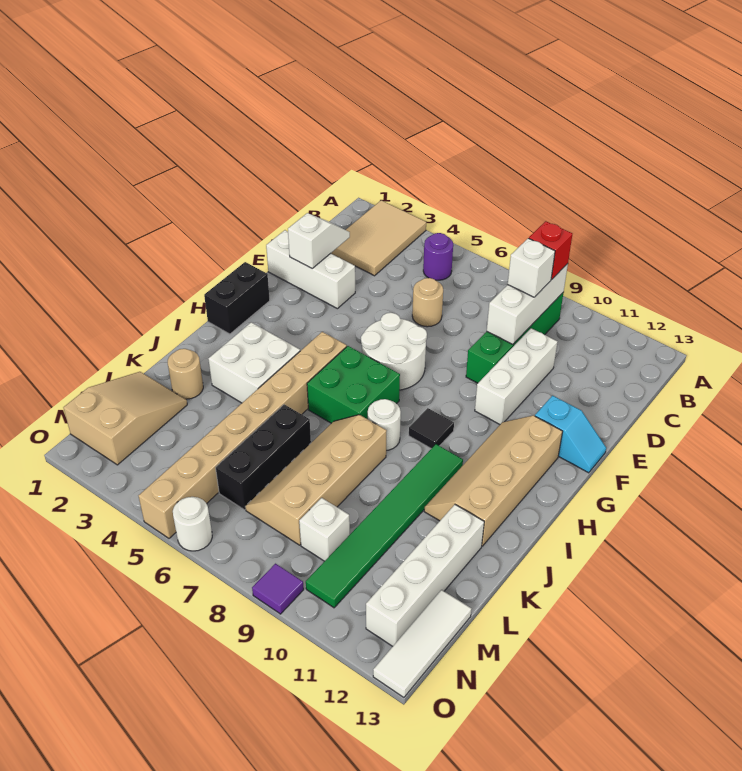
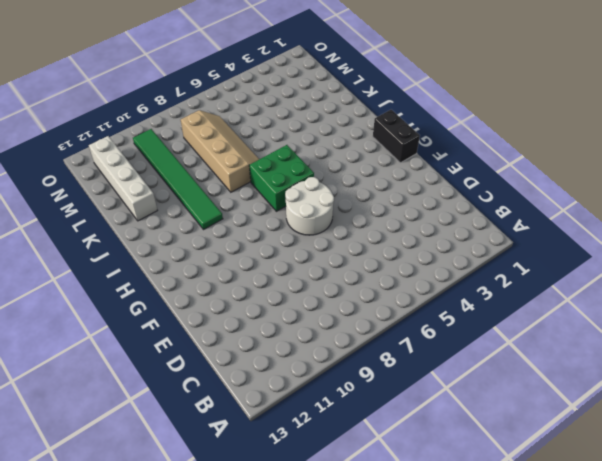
none -> tan tile A2:C3 level 1
none -> purple round brick B5 level 1
none -> green brick B9:E9 level 1

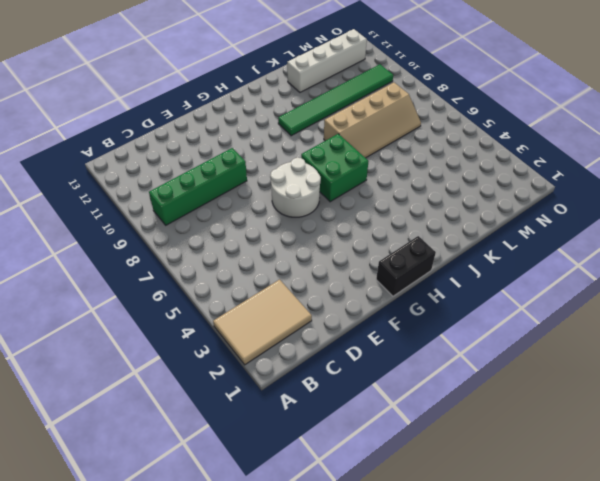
none -> purple round brick B5 level 1
none -> tan round brick D6 level 1
none -> white brick D10:F10 level 1

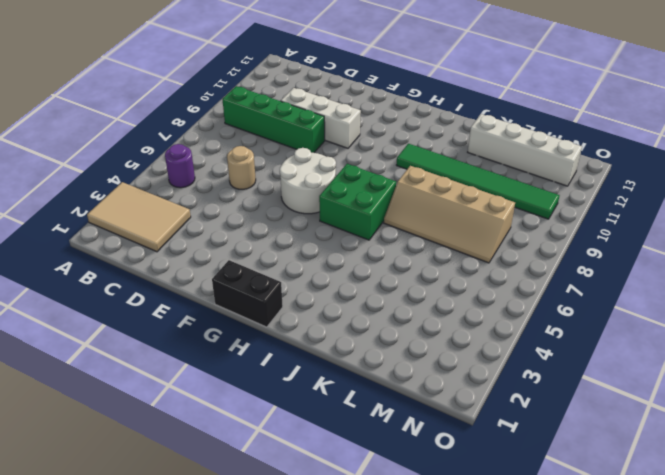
none -> white brick E1:E3 level 1
none -> cyan slope F12:F13 level 1 top 12
none -> tan slope G11:J12 level 1 top 12

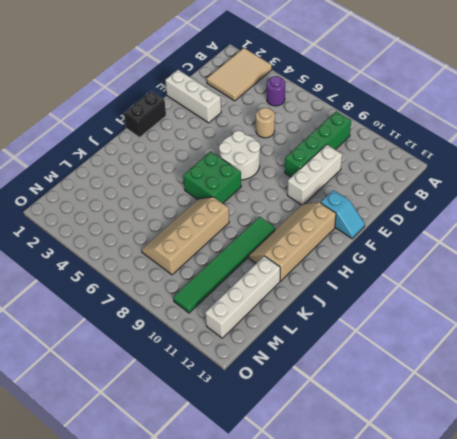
none -> tan brick H5:O5 level 1
none -> black tile H9 level 1
none -> white brick I3:J4 level 1

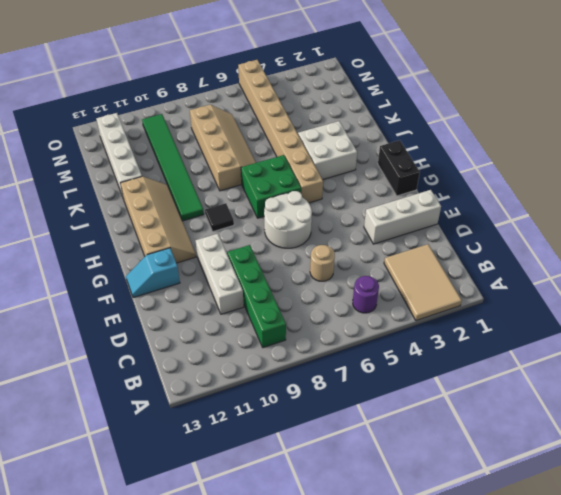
none -> white round brick I8 level 1
none -> tan round brick K2 level 1
none -> black brick K6:M6 level 1

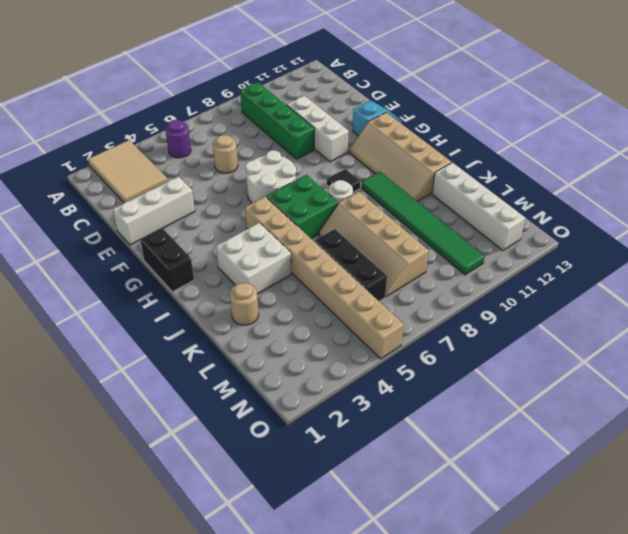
none -> tan slope L1:N2 level 1 top N
none -> white brick M9 level 1
none -> white tile M13:O13 level 1

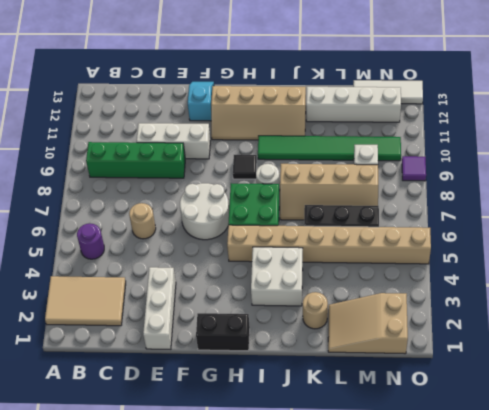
none -> white round brick O6 level 1
none -> white brick B9:D9 level 2
none -> white slope D2:E2 level 2 top E

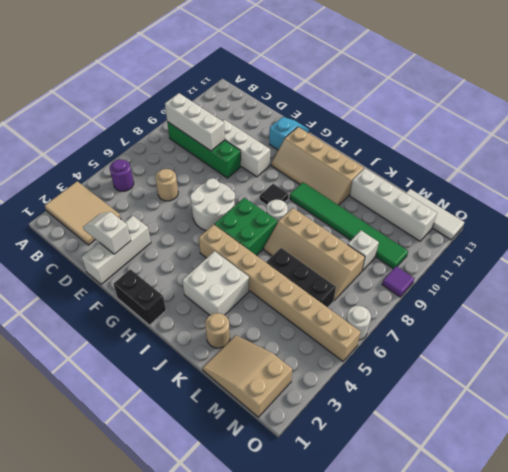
none -> red brick B9 level 3
none -> white brick C9 level 3

